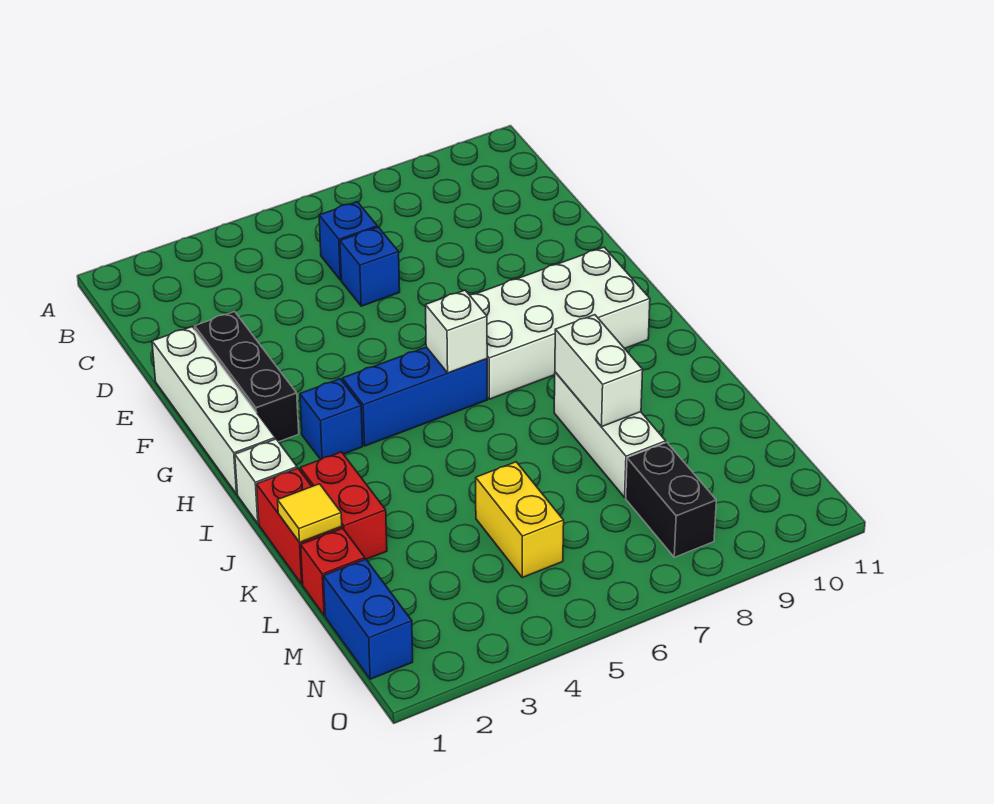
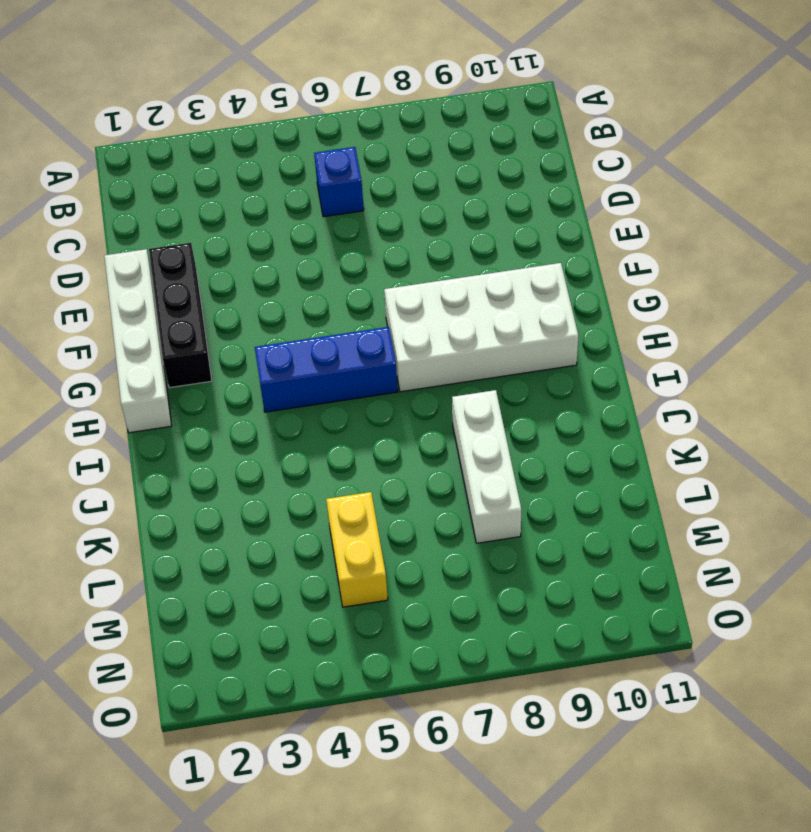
none -> blue brick D6 level 1
none -> blue brick H3 level 1
none -> white brick I1 level 1

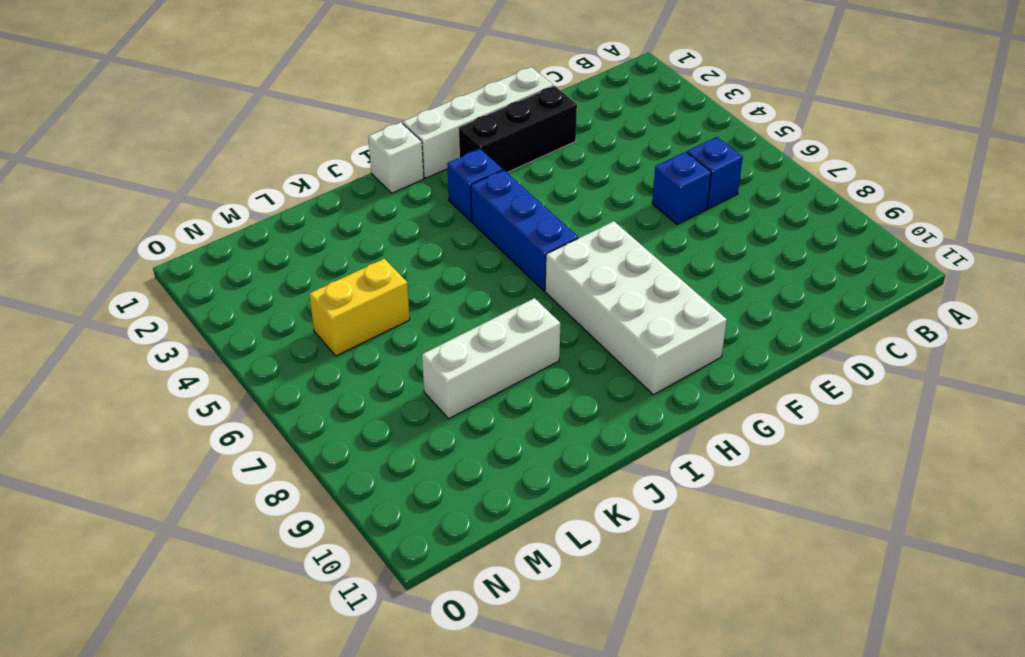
none -> red brick J1:K1 level 1
none -> red brick J2:K2 level 1
none -> red brick L1 level 1

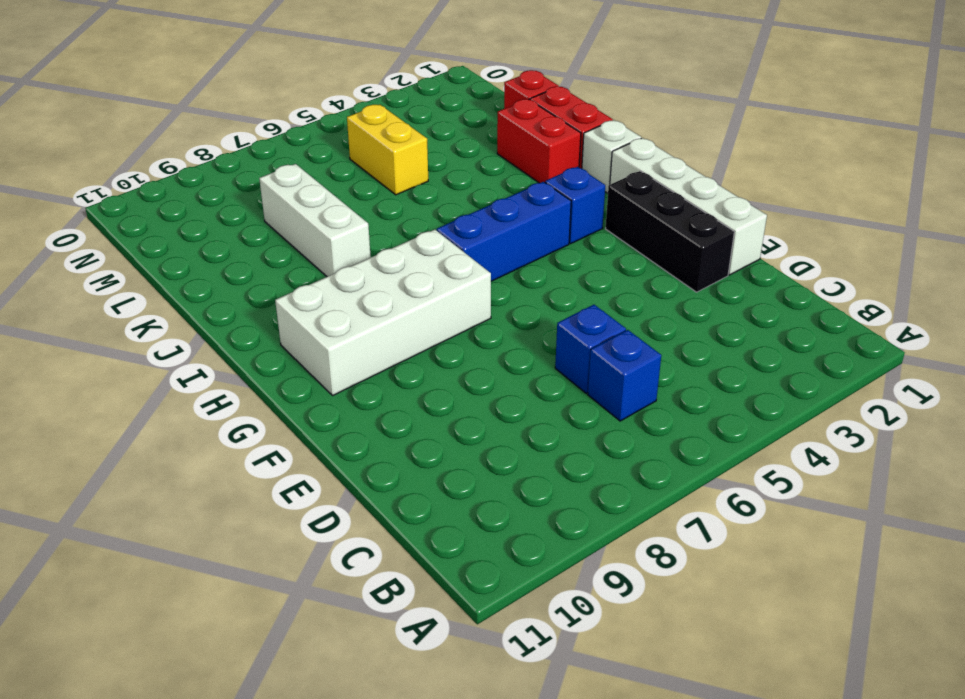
none -> blue brick M1:N1 level 1
none -> black brick M8:N8 level 1
none -> white brick H6 level 2

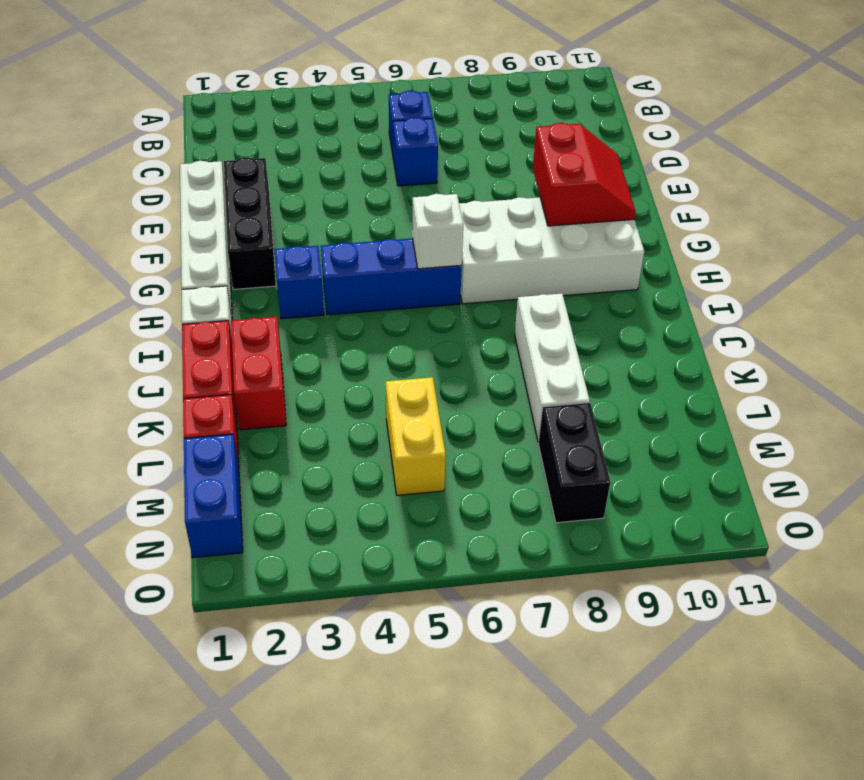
red slope F9:G10 level 2 top 9 -> none
none -> white brick J8:K8 level 2
none -> yellow tile K1 level 2

